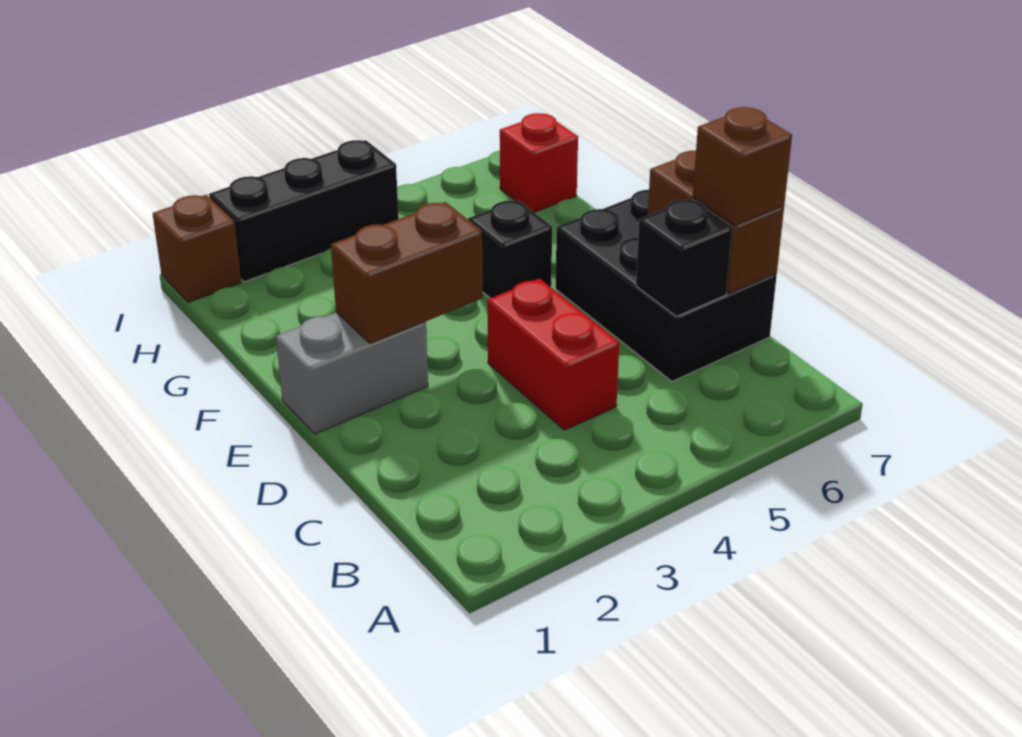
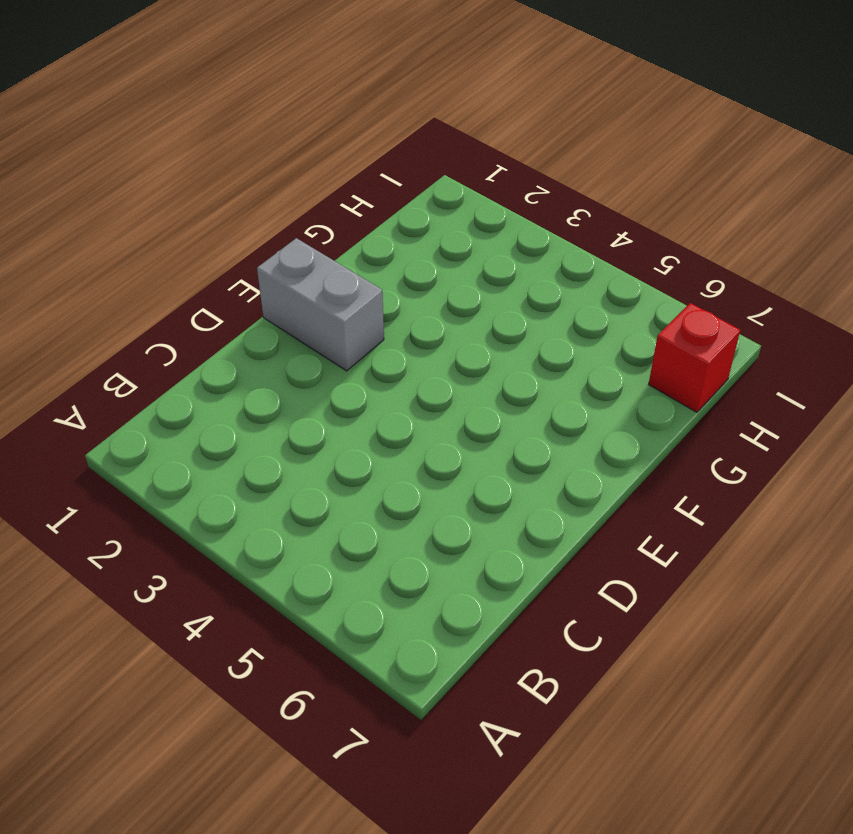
none -> red brick C4:D4 level 1
none -> black brick C6:E7 level 1

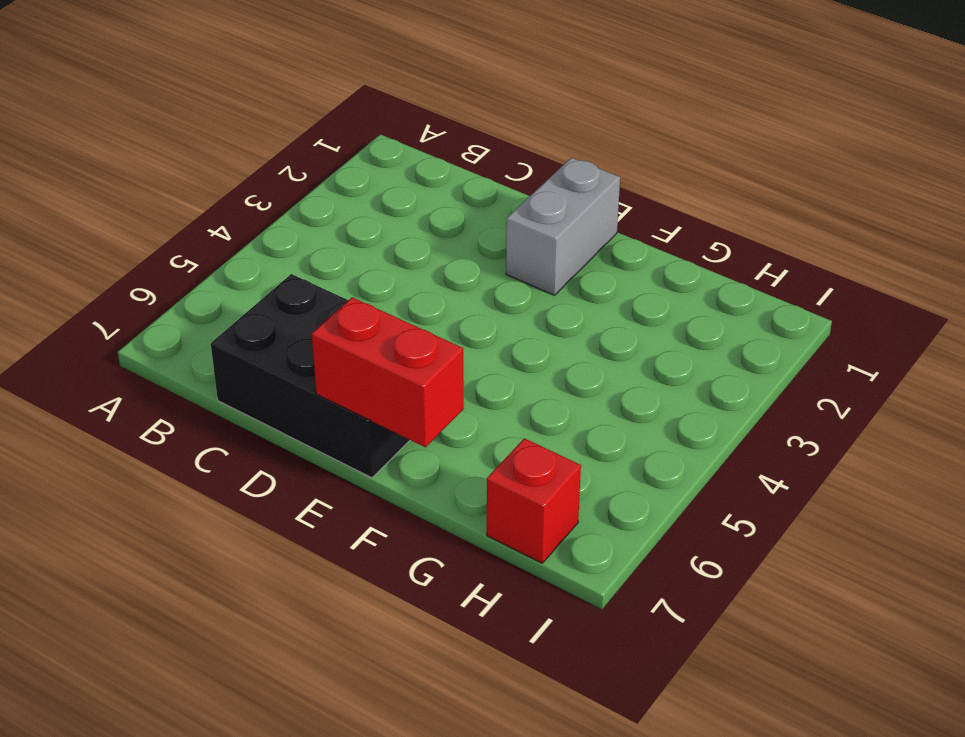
red brick E7:F7 level 2 -> red brick C4:D4 level 1
none -> black brick F5 level 1
none -> brown brick I1 level 1

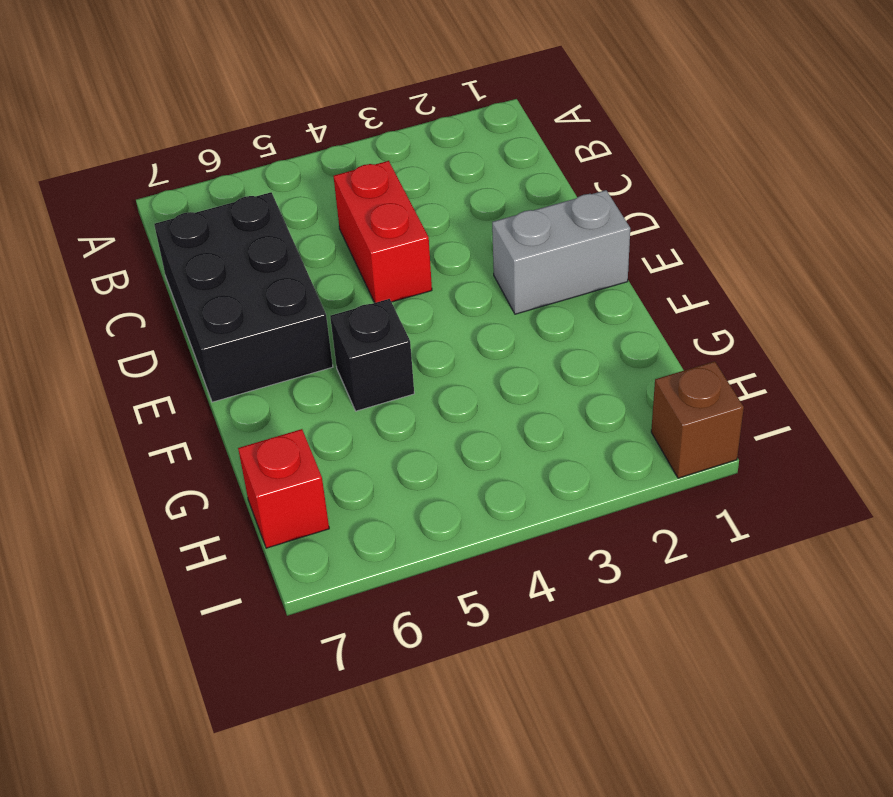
none -> black brick I2:I4 level 1
none -> black brick C6 level 2

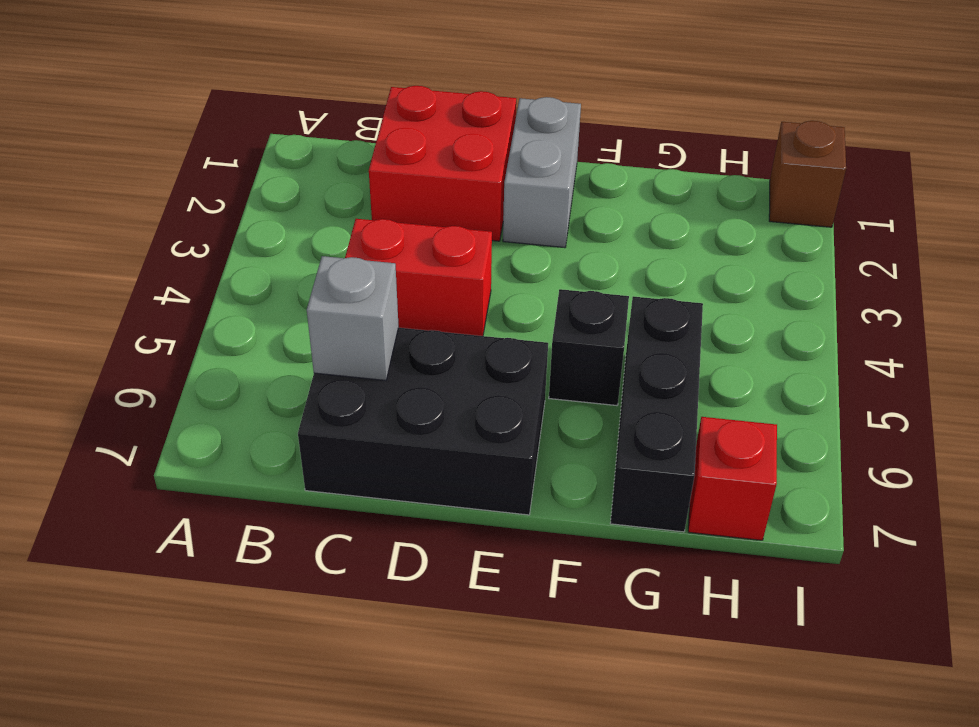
red brick C1:D2 level 1 -> none
grey brick C6 level 2 -> black brick C6 level 2
black brick G5:G7 level 1 -> black brick I2:I4 level 1
none -> brown brick C7:D7 level 2
none -> brown brick E2:E3 level 2

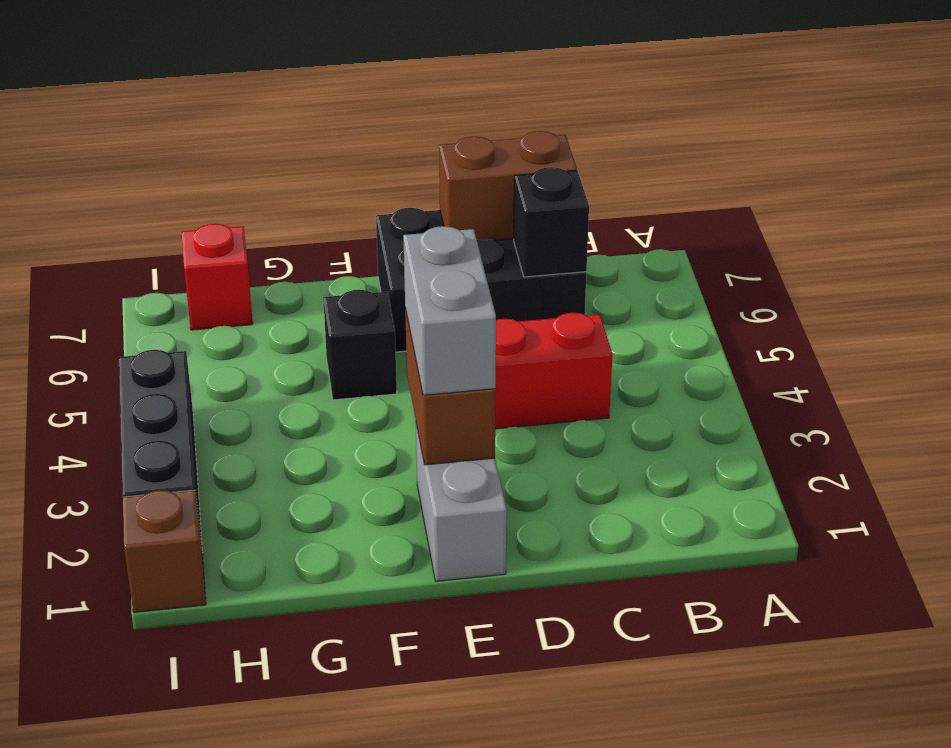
grey brick E2:E3 level 3 -> none
none -> brown brick C7 level 3

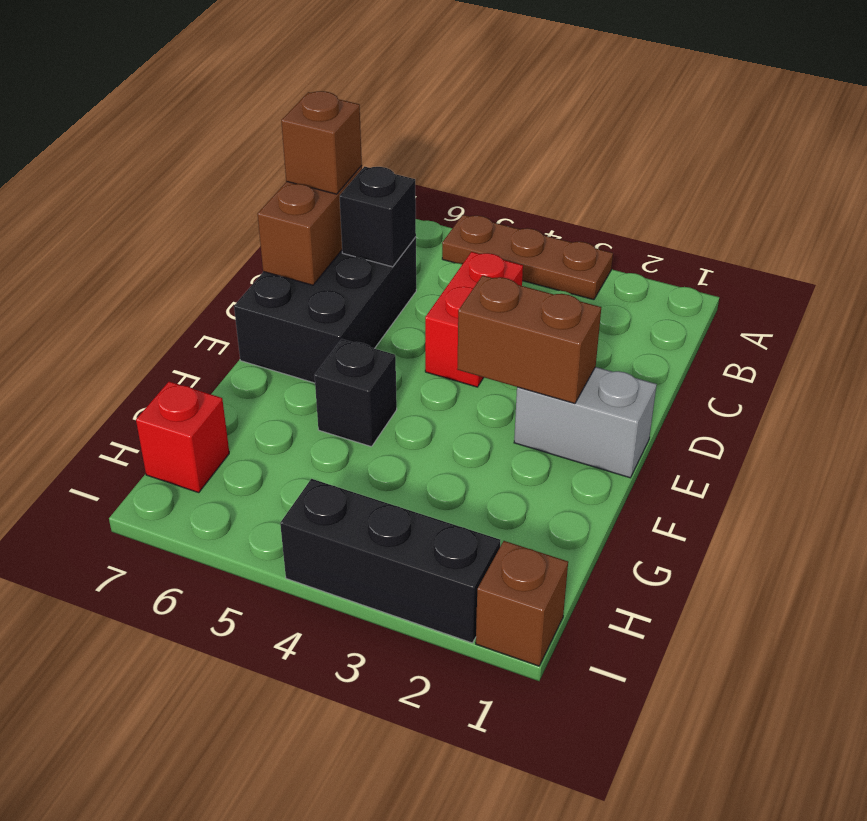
brown plate A3:A5 level 1 -> none

